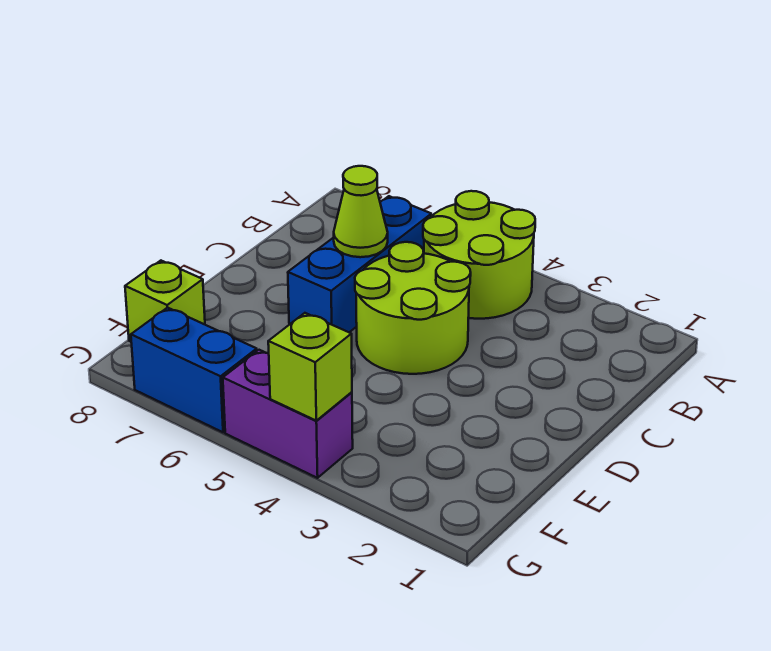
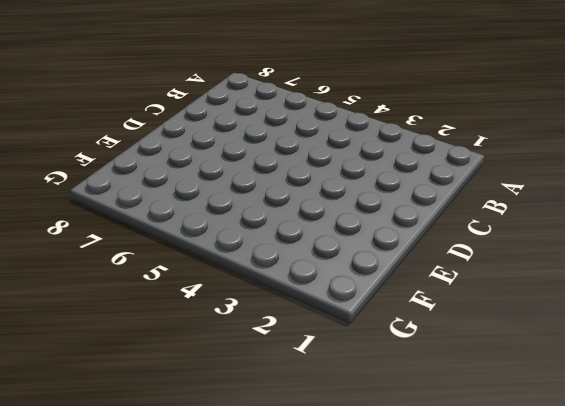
none -> lime round brick A4:B5 level 1
none -> blue brick B6:D6 level 1

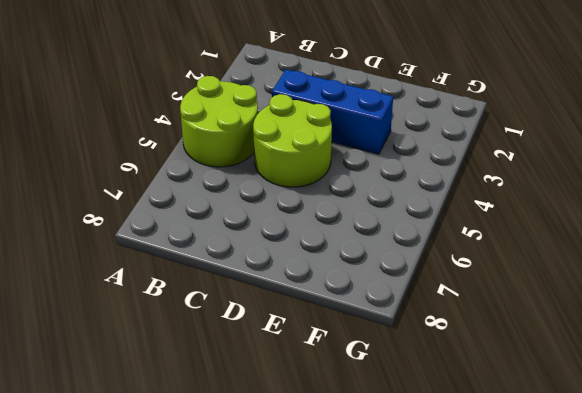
blue brick C3:E3 level 1 -> blue brick B6:D6 level 1
none -> lime brick F8 level 1
none -> purple brick G4:G5 level 1

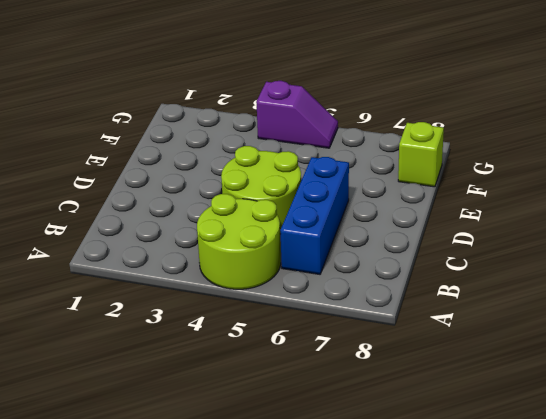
purple slope G4:G5 level 1 top 4 -> purple brick G4:G5 level 1
none -> blue brick G6:G7 level 1
none -> lime cone C6 level 2

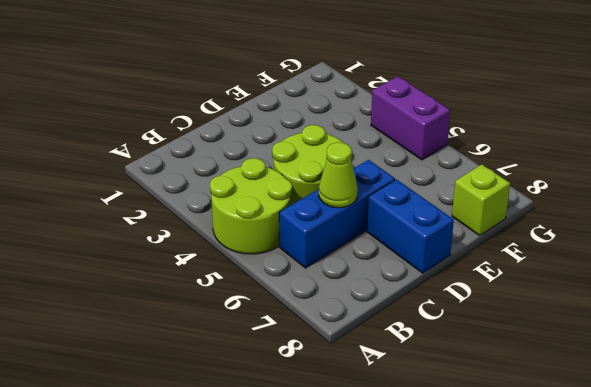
blue brick D7:D8 level 1 -> blue brick G6:G7 level 1
none -> lime brick G4 level 2

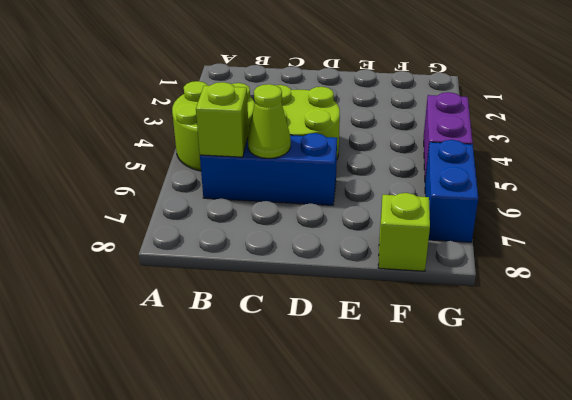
lime brick B6 level 2 -> lime brick G4 level 2

